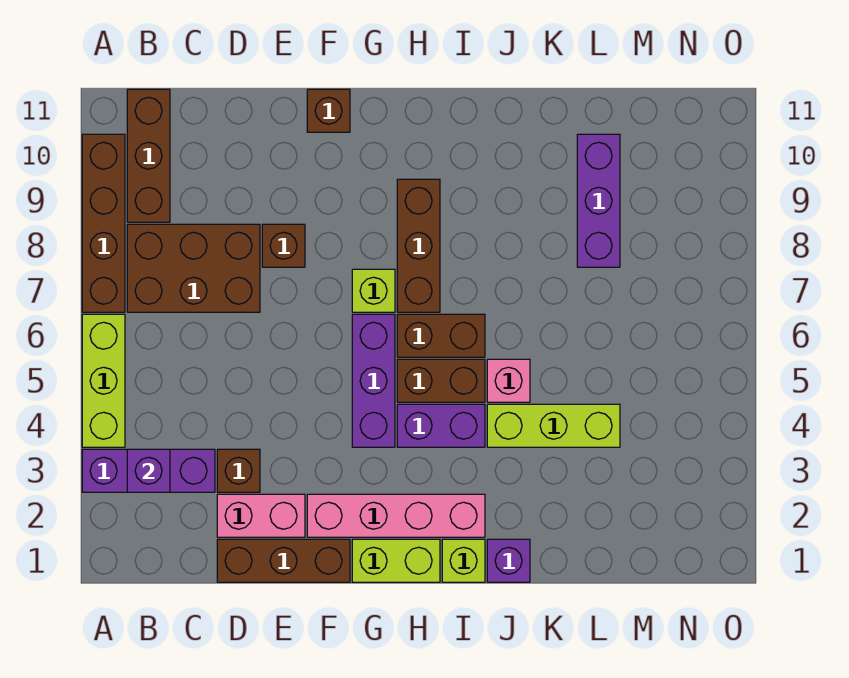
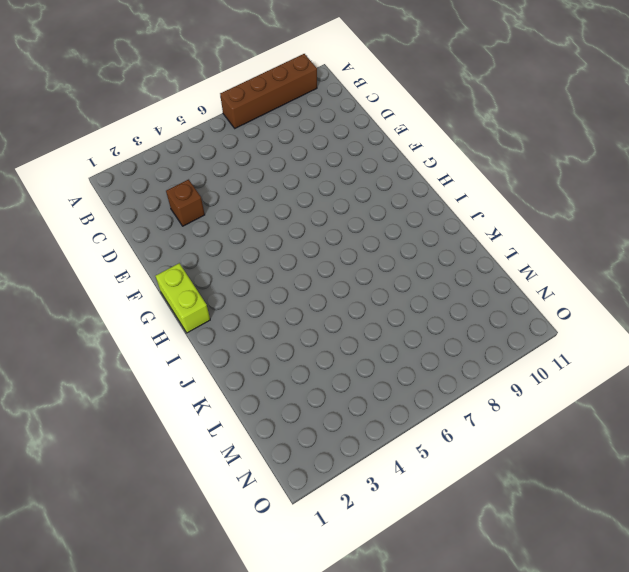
none -> purple brick A3:C3 level 1
none -> lime brick A4:A6 level 1
none -> brown brick B7:D8 level 1

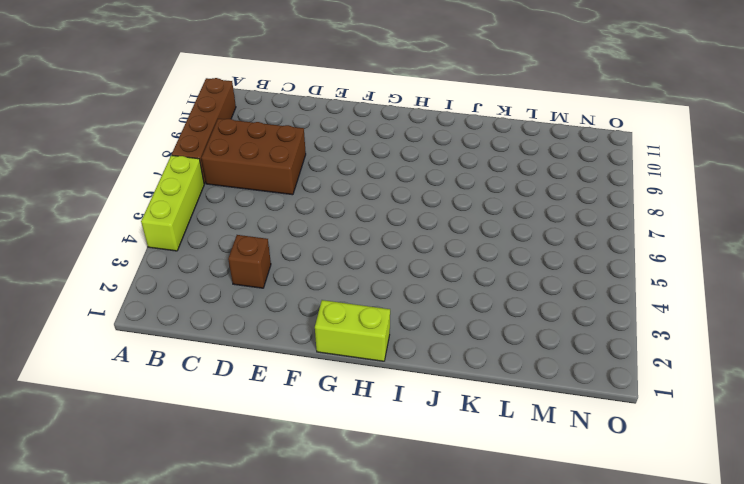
none -> purple brick A3:C3 level 1
none -> brown brick B9:B11 level 1
none -> brown brick D1:F1 level 1

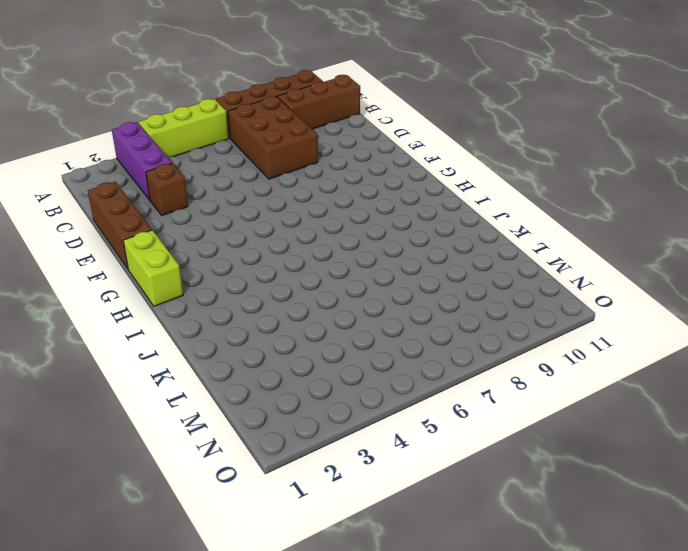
none -> pink brick D2:E2 level 1
none -> brown brick E8 level 1
none -> pink brick F2:I2 level 1

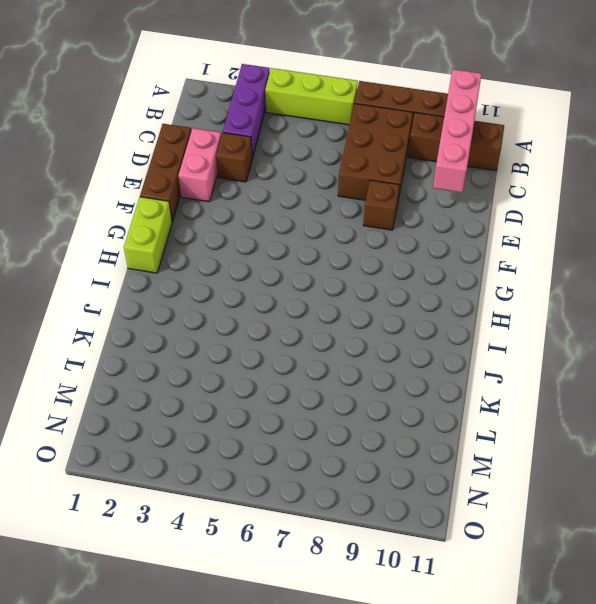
pink brick A10:D10 level 2 -> pink brick F2:I2 level 1
none -> brown brick F11 level 1
none -> purple brick G4:G6 level 1
none -> lime brick G7 level 1

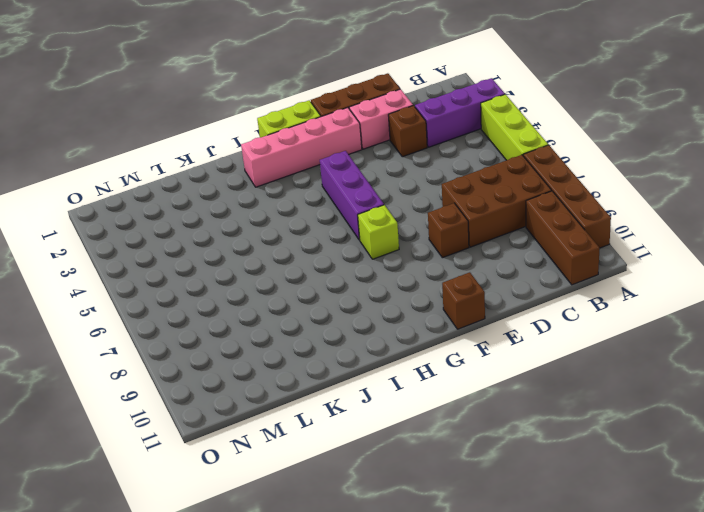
none -> purple brick H4:I4 level 1
none -> brown brick H5:I5 level 1
none -> brown brick H6:I6 level 1

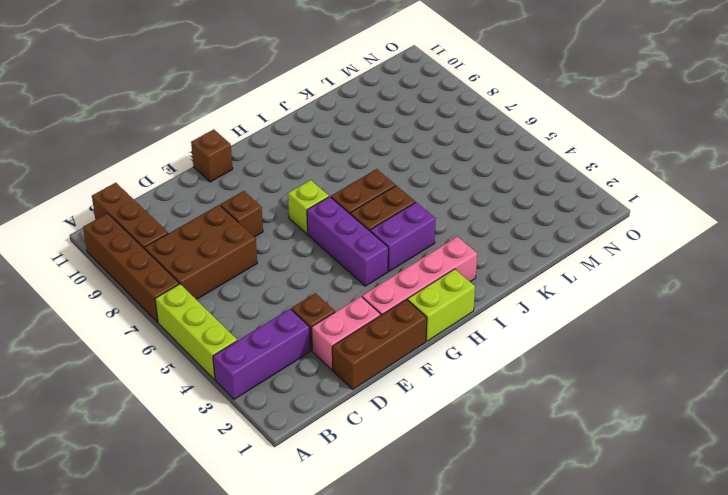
none -> brown brick H7:H9 level 1
none -> lime brick I1 level 1
none -> purple brick J1 level 1

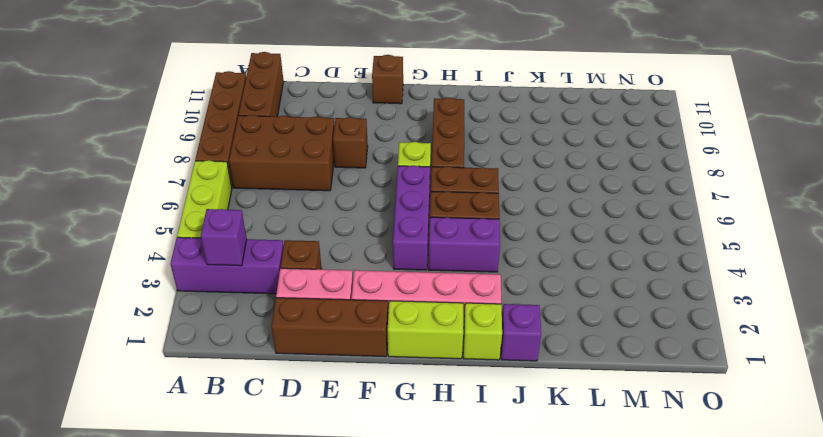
none -> lime brick J4:L4 level 1
none -> pink brick J5 level 1
none -> purple brick L8:L10 level 1

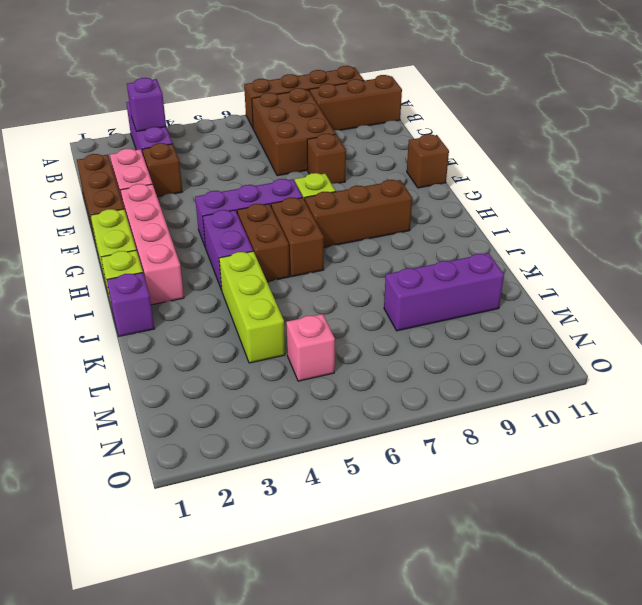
pink brick M5 level 1 -> pink brick J5 level 1
none -> lime brick A4:A6 level 1

